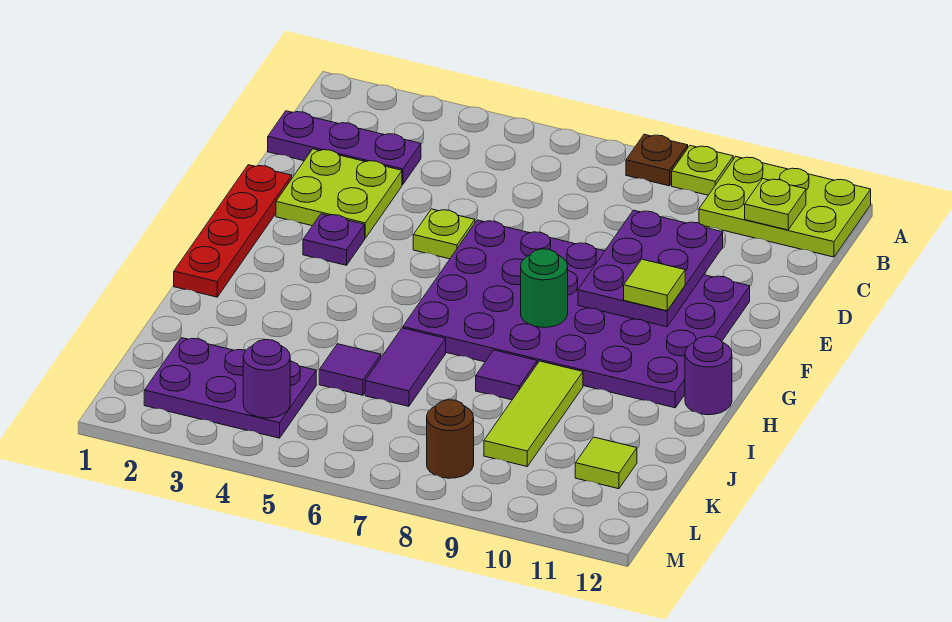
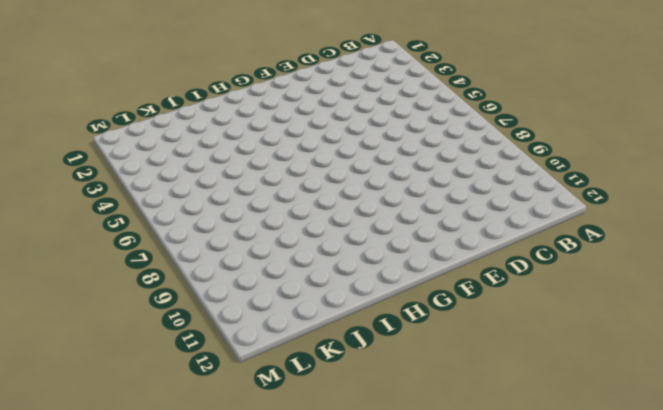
none -> brown plate A8 level 1
none -> lime plate A9 level 1
none -> lime plate A10:B12 level 1

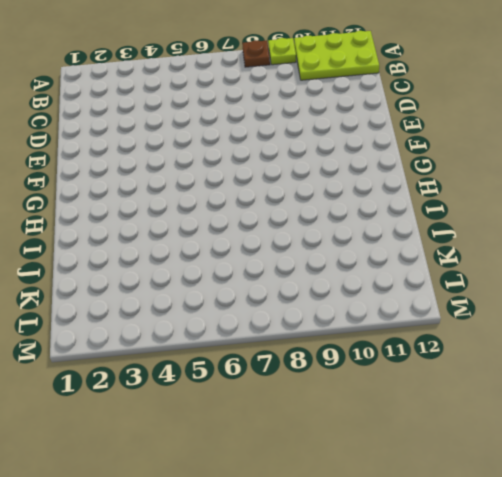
none -> purple plate C1:C3 level 1
none -> lime plate D2:E3 level 1
none -> red plate E1:H1 level 1

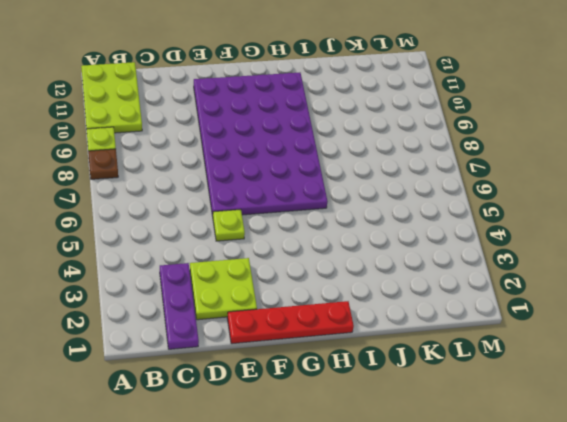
none -> purple plate F3 level 1
none -> purple round brick H12 level 1
none -> purple tile I6:J6 level 1

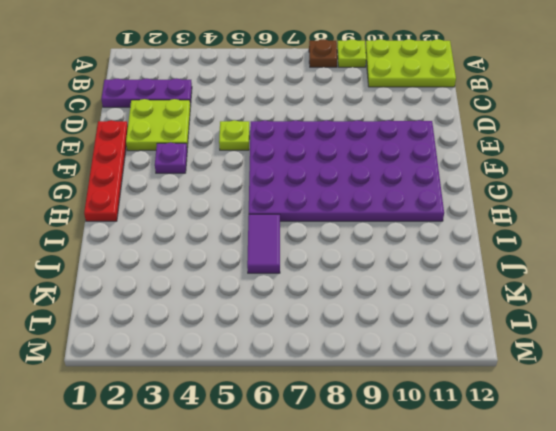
none -> purple round brick H12 level 1
none -> purple tile I8 level 1
none -> lime tile I9:K9 level 1

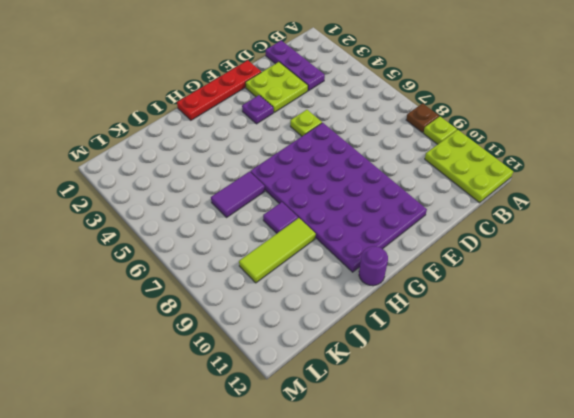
none -> purple tile J5 level 1
none -> purple plate K2:L4 level 1
none -> lime tile K11 level 1

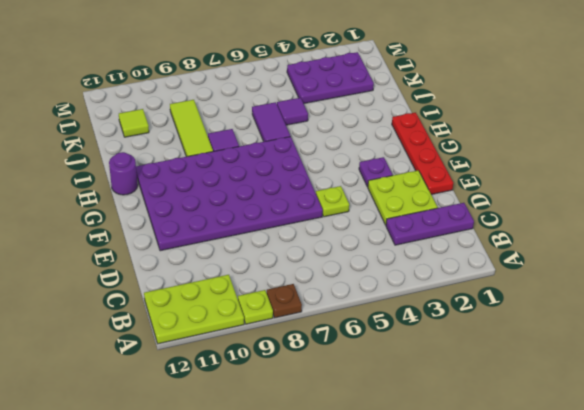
none -> brown round brick L8 level 1
none -> lime plate B11 level 2
none -> purple plate D9:F10 level 2

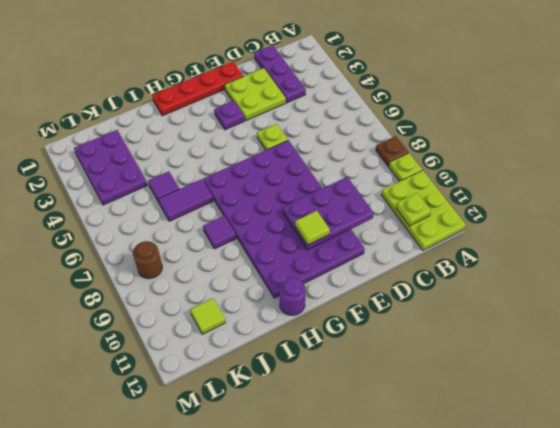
none -> lime tile I9:K9 level 1
none -> green round brick G8 level 2
none -> purple round brick L4 level 2

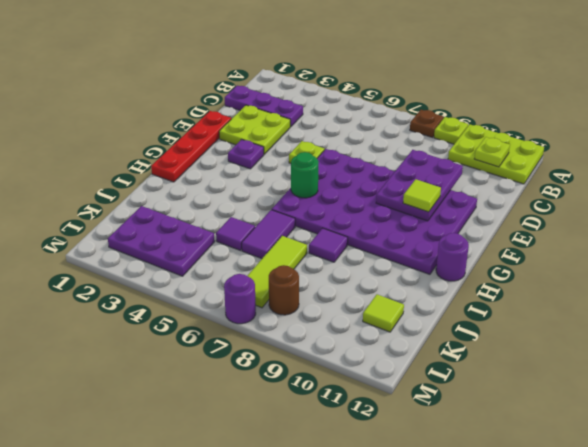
green round brick G6 level 2 -> green round brick G8 level 2
lime tile J7:L7 level 1 -> lime tile I9:K9 level 1
purple round brick M7 level 1 -> purple round brick L4 level 2

